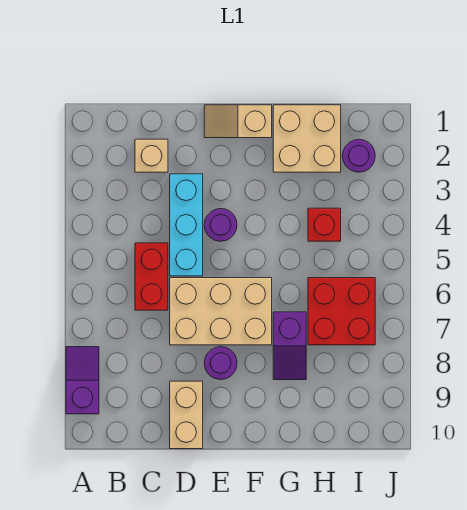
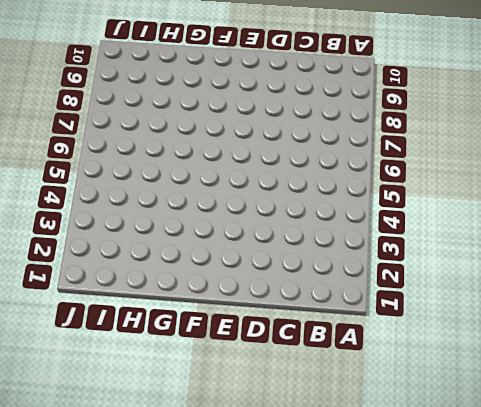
none -> purple slope A8:A9 level 1 top 9
none -> tan brick C2 level 1
none -> red brick C5:C6 level 1

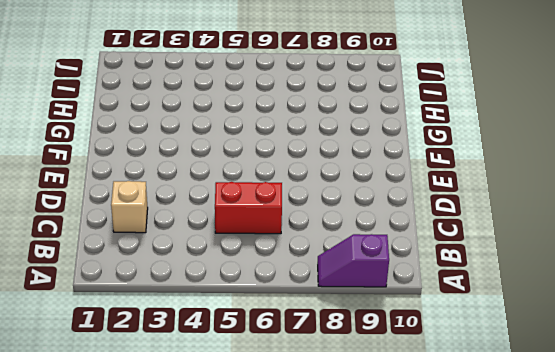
none -> cyan brick D3:D5 level 1
none -> tan brick D6:F7 level 1
none -> tan brick D9:D10 level 1

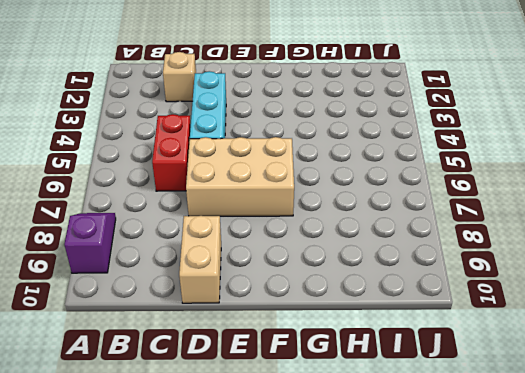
none -> tan slope E1:F1 level 1 top F
none -> purple round brick E4 level 1
none -> purple round brick E8 level 1

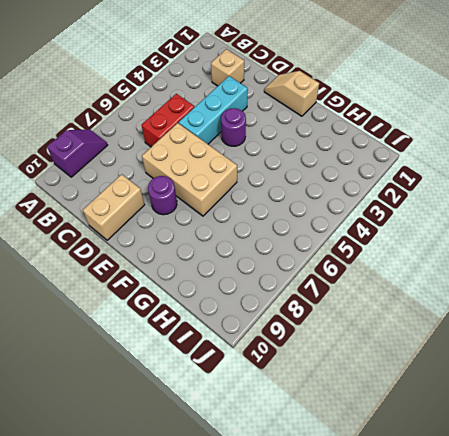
none -> tan brick G1:H2 level 1
none -> purple slope G7:G8 level 1 top 7
none -> red brick H4 level 1

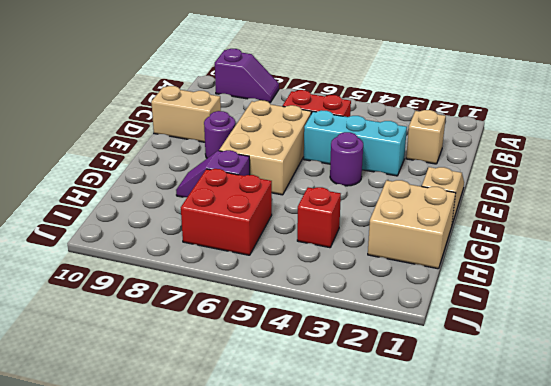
none -> purple round brick I2 level 1

